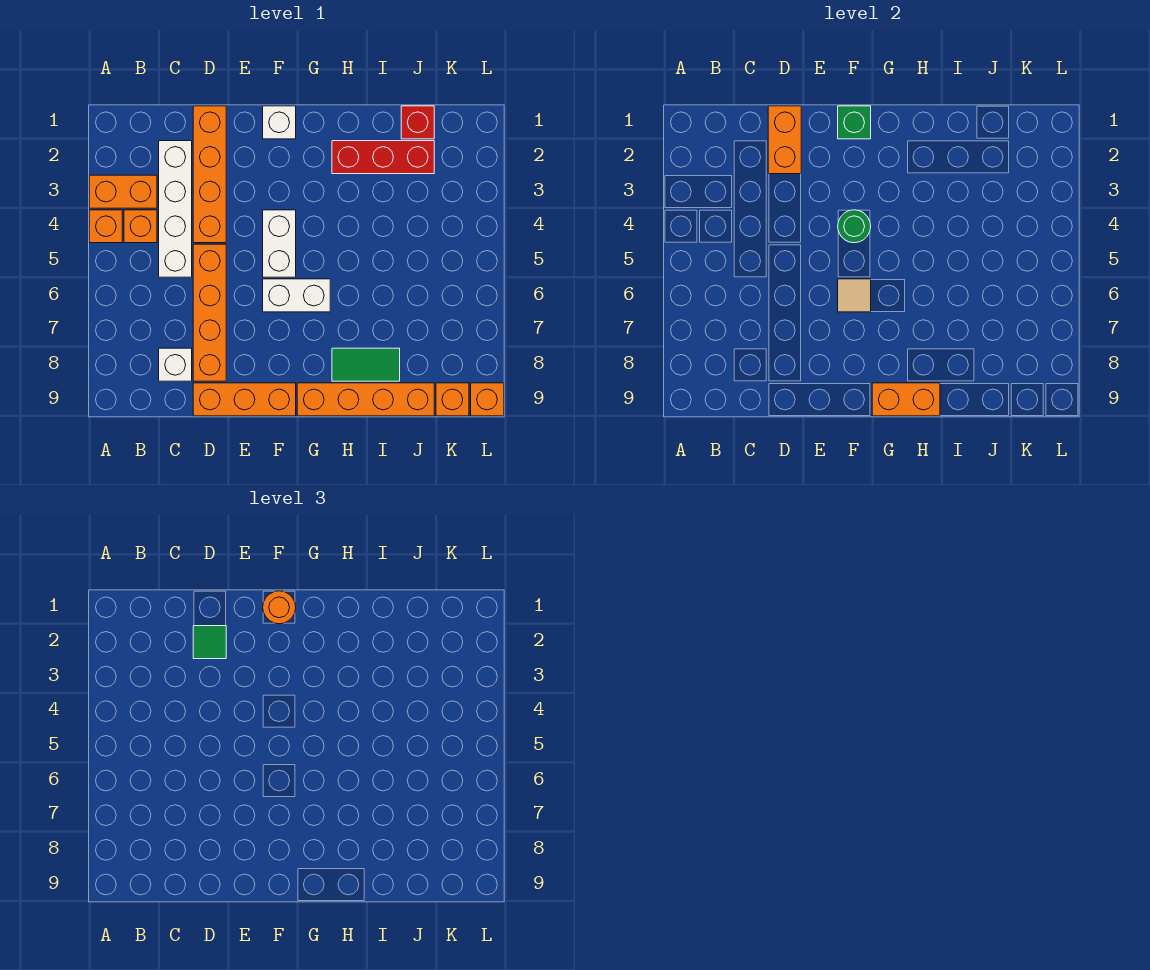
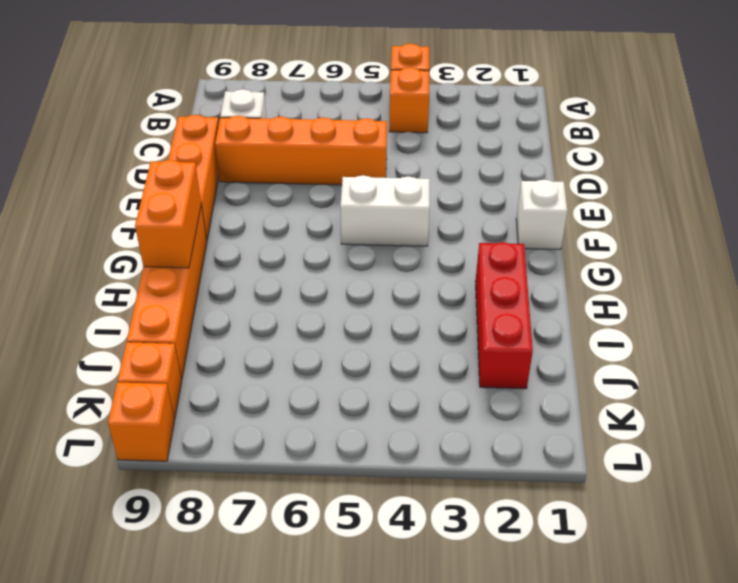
none -> orange brick A3:B3 level 1
none -> white brick C2:C5 level 1
none -> orange brick D1:D4 level 1

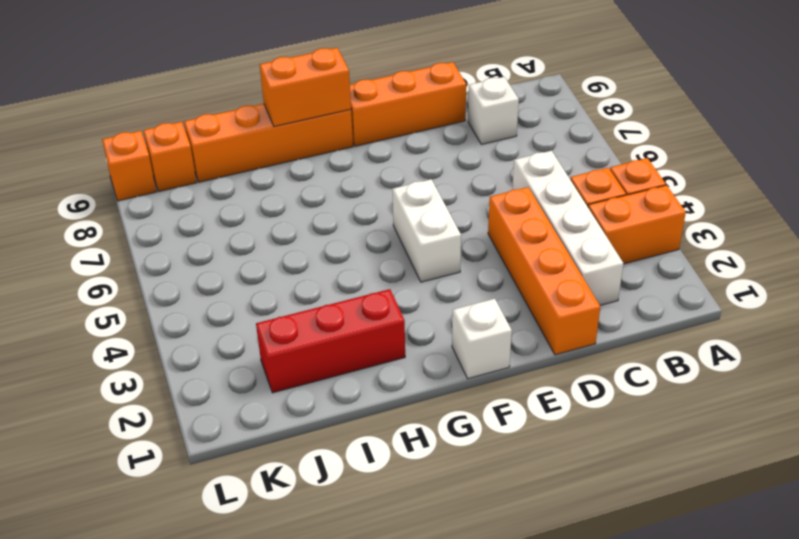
none -> orange brick D5:D8 level 1
none -> white brick F6:G6 level 1
none -> green tile H8:I8 level 1

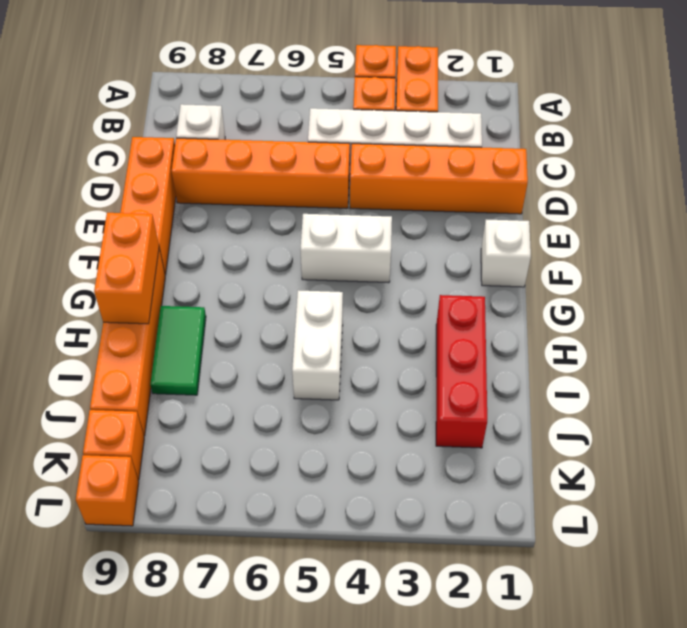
white brick H5:I5 level 1 -> white brick F6:G6 level 1
none -> red brick J1 level 1
none -> orange brick D1:D2 level 2
none -> green brick F1 level 2

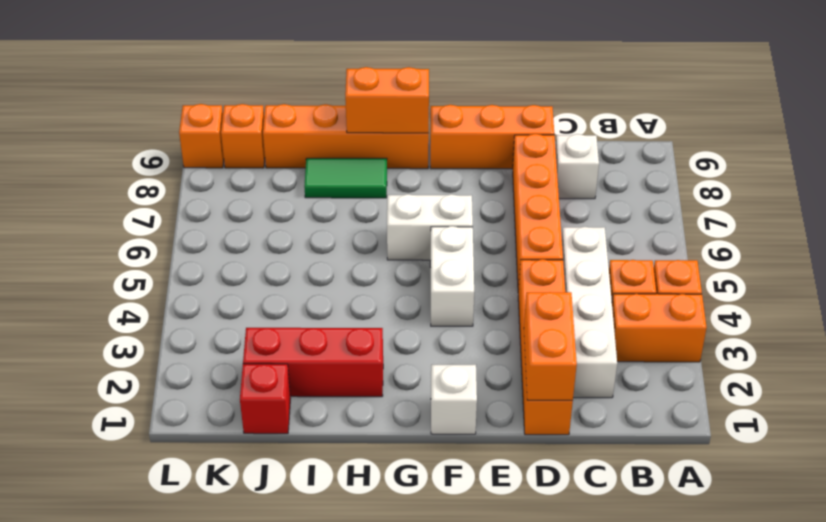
none -> green brick F1 level 2
none -> green round brick F4 level 2
none -> tan tile F6 level 2

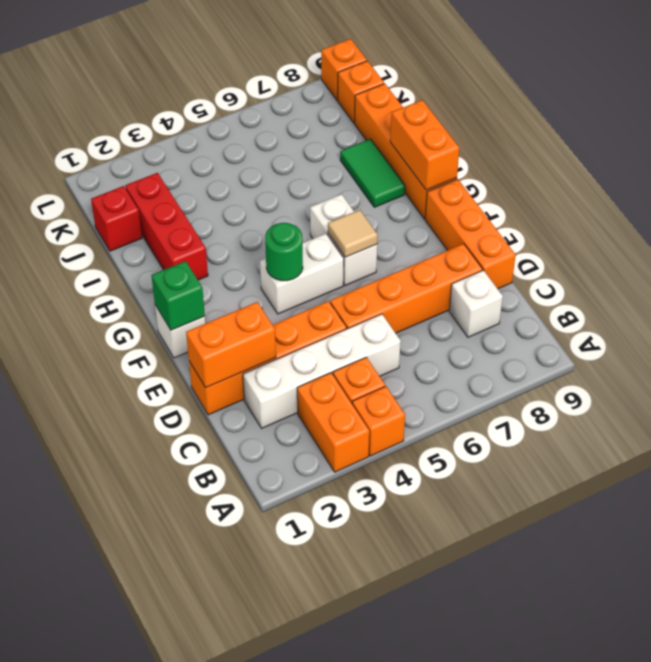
none -> green tile D2 level 3
none -> orange round brick F1 level 3

